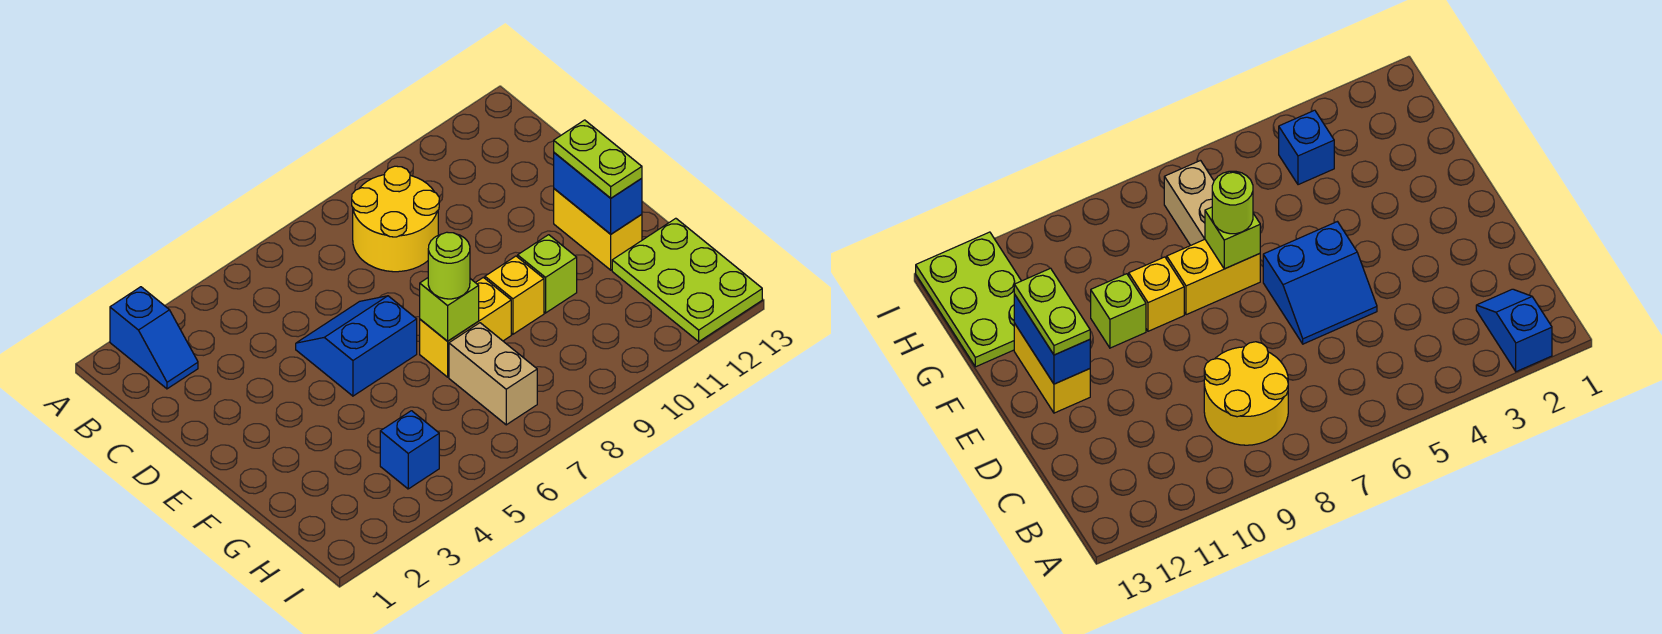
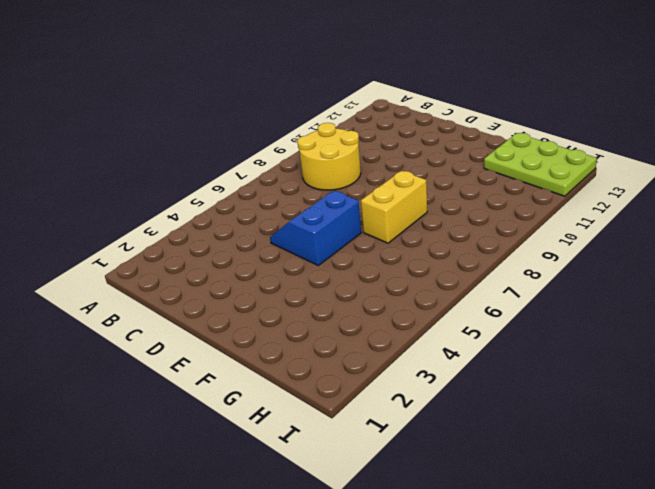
none -> blue slope A2:B2 level 1 top A
none -> yellow brick E12:F12 level 1
none -> yellow brick F9 level 1

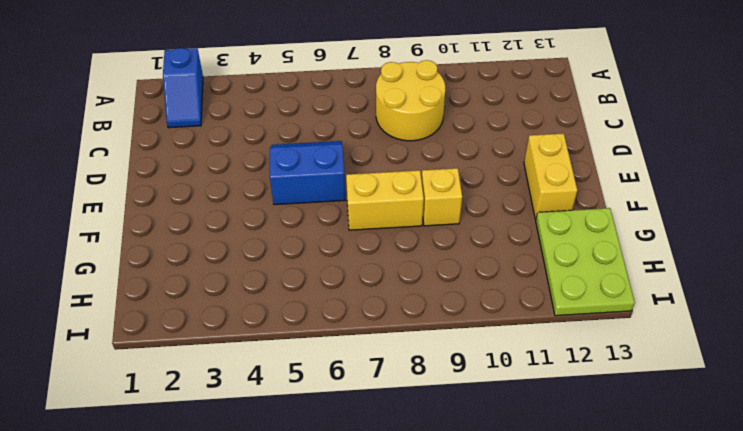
none -> lime brick F10 level 1
none -> tan brick G7:H7 level 1
none -> blue brick H4 level 1

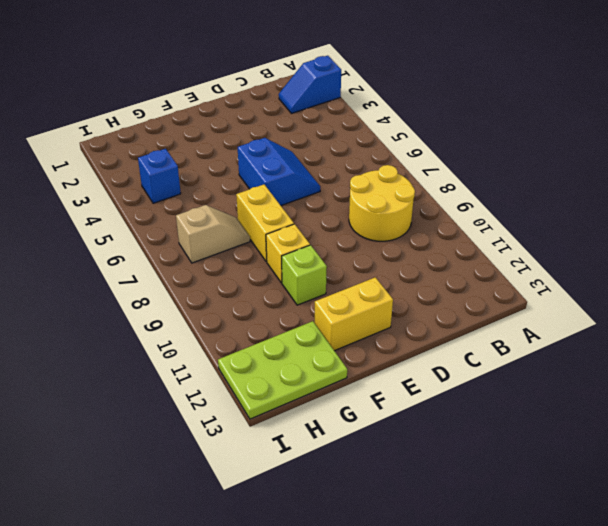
tan slope G7:H7 level 1 top H -> tan brick G7:H7 level 1
none -> blue brick E12:F12 level 2
none -> lime brick F7 level 2
none -> lime plate E12:F12 level 3

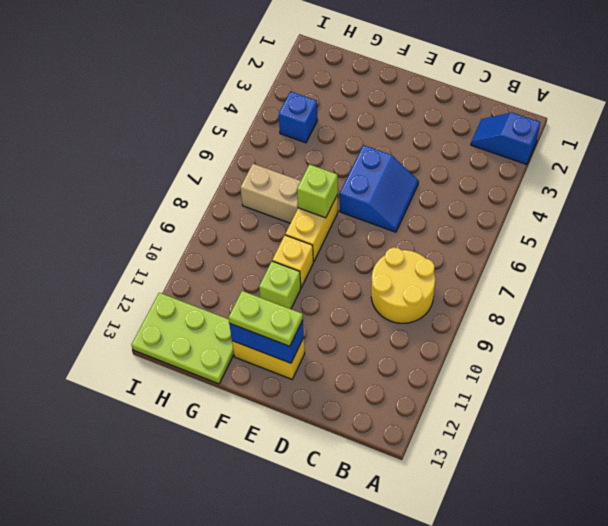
none -> lime round brick F7 level 3

